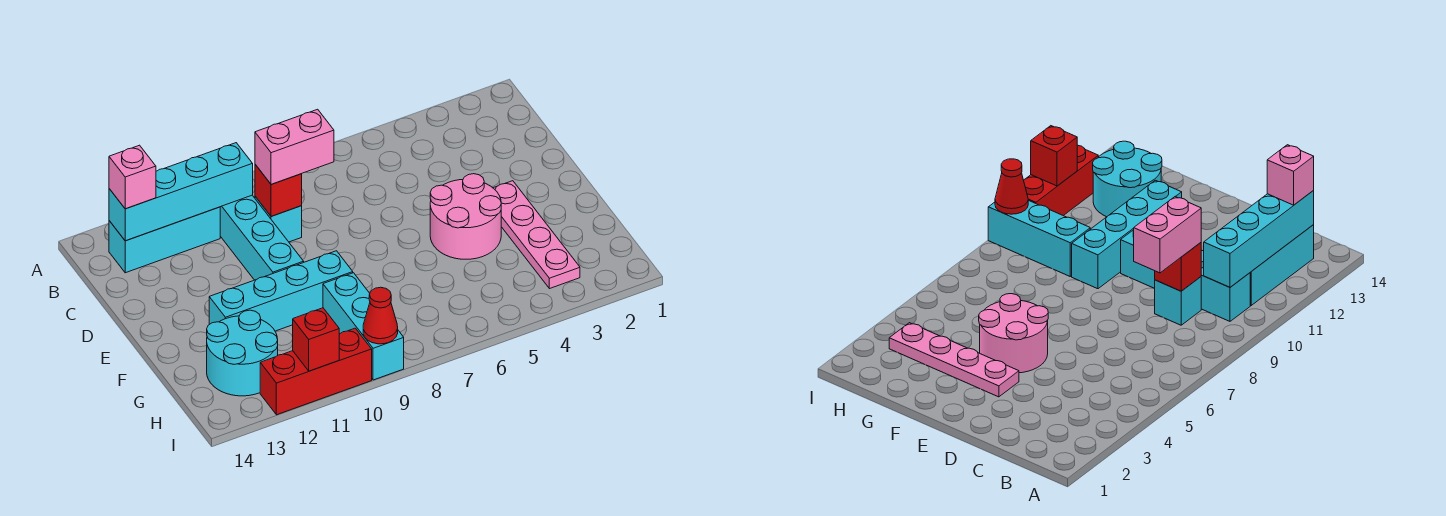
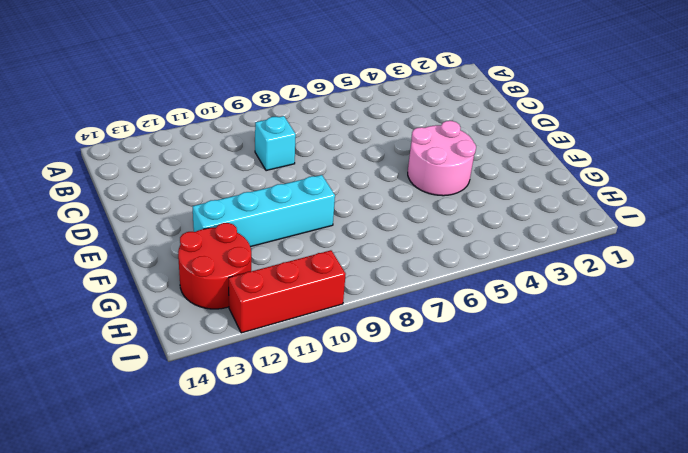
red round brick G12:H13 level 1 -> cyan round brick G12:H13 level 1
none -> cyan brick B10:E10 level 1
none -> cyan brick B11:B13 level 1
none -> pink plate E3:H3 level 1

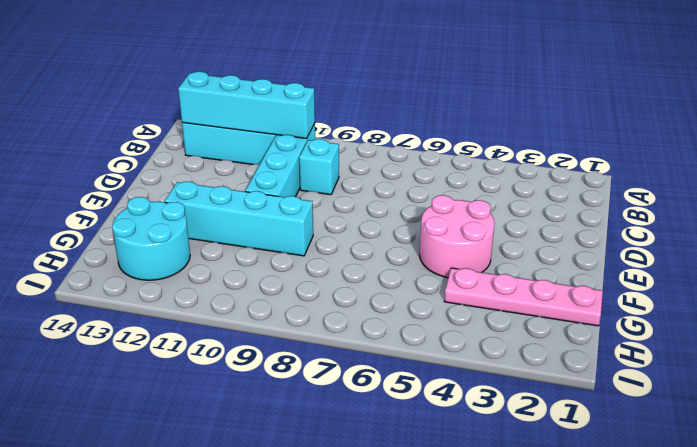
pink plate G1:G4 level 1 -> pink plate E3:H3 level 1
none -> cyan brick G9:I9 level 1
none -> red brick I10:I12 level 1
none -> red brick C9 level 2

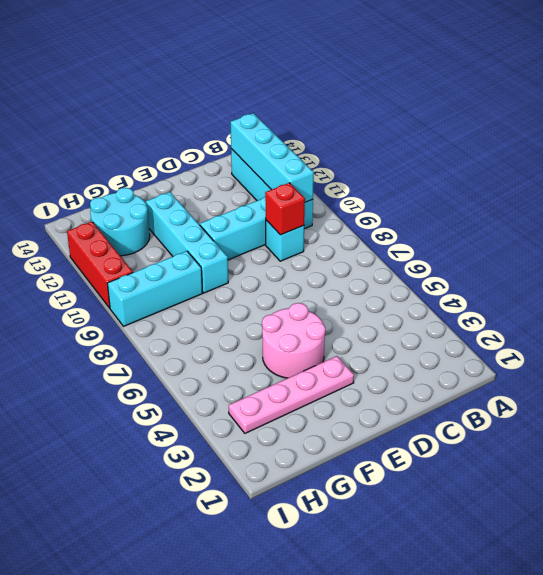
none -> red cone I9 level 2
none -> red brick I11 level 2
none -> pink brick B13 level 3

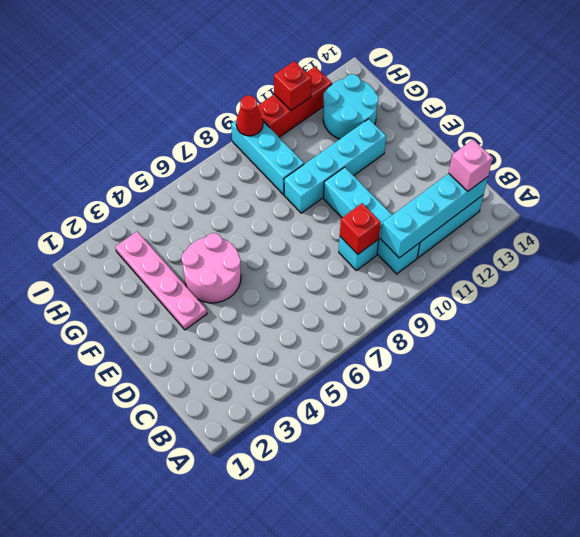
none -> pink brick C8:C9 level 3

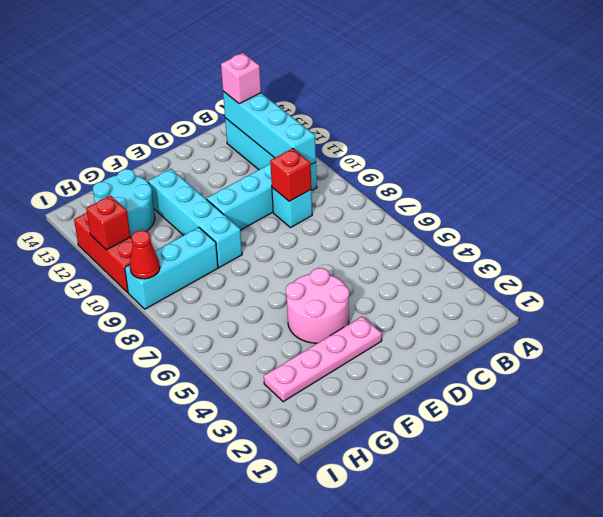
none -> pink brick C8:C9 level 3

